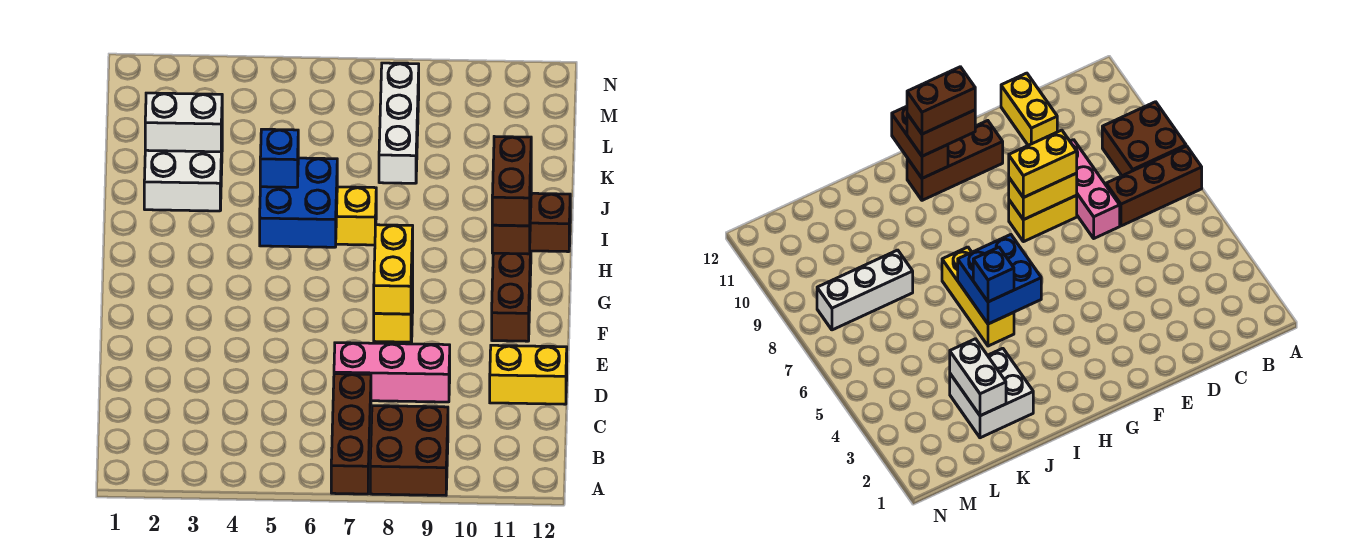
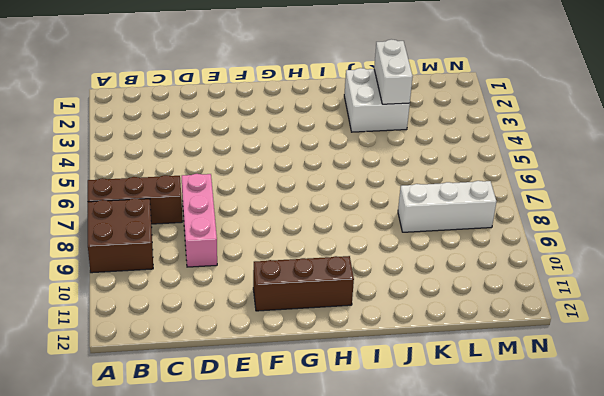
none -> yellow brick D11:D12 level 1
none -> yellow brick E8:F8 level 1
none -> yellow brick I5:I7 level 1

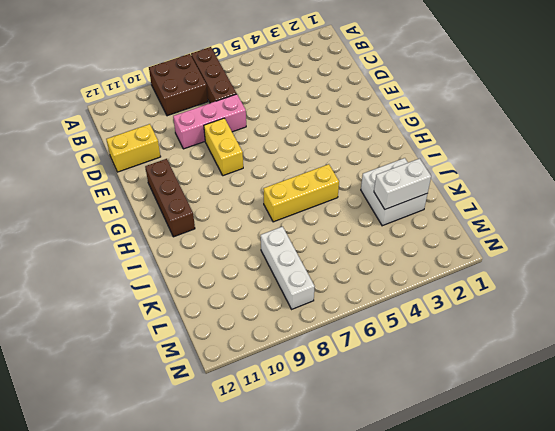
none -> yellow brick E8:F8 level 2
none -> blue brick H5:I6 level 2
none -> brown brick H11:H12 level 2

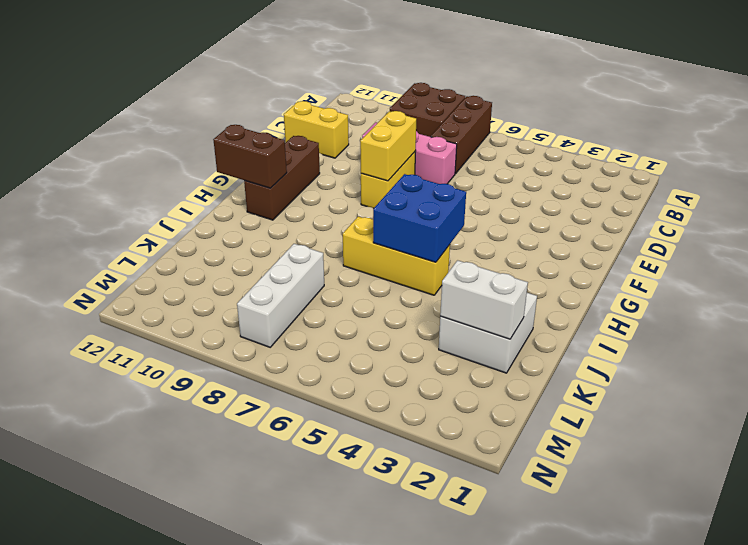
none -> yellow brick E8:F8 level 3
none -> brown brick G11:H11 level 3
none -> blue brick I5 level 3

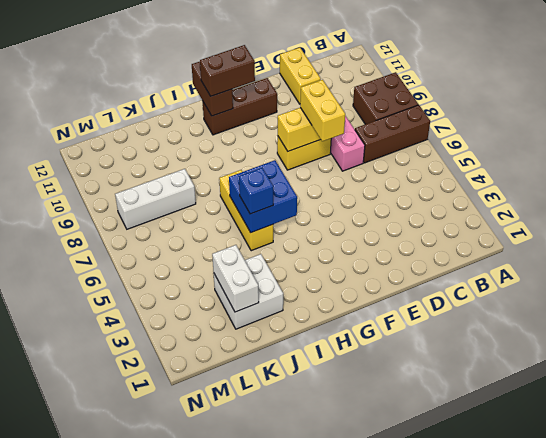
yellow brick E7:E8 level 3 -> yellow brick E8:F8 level 3
none -> brown brick G11:H11 level 4

